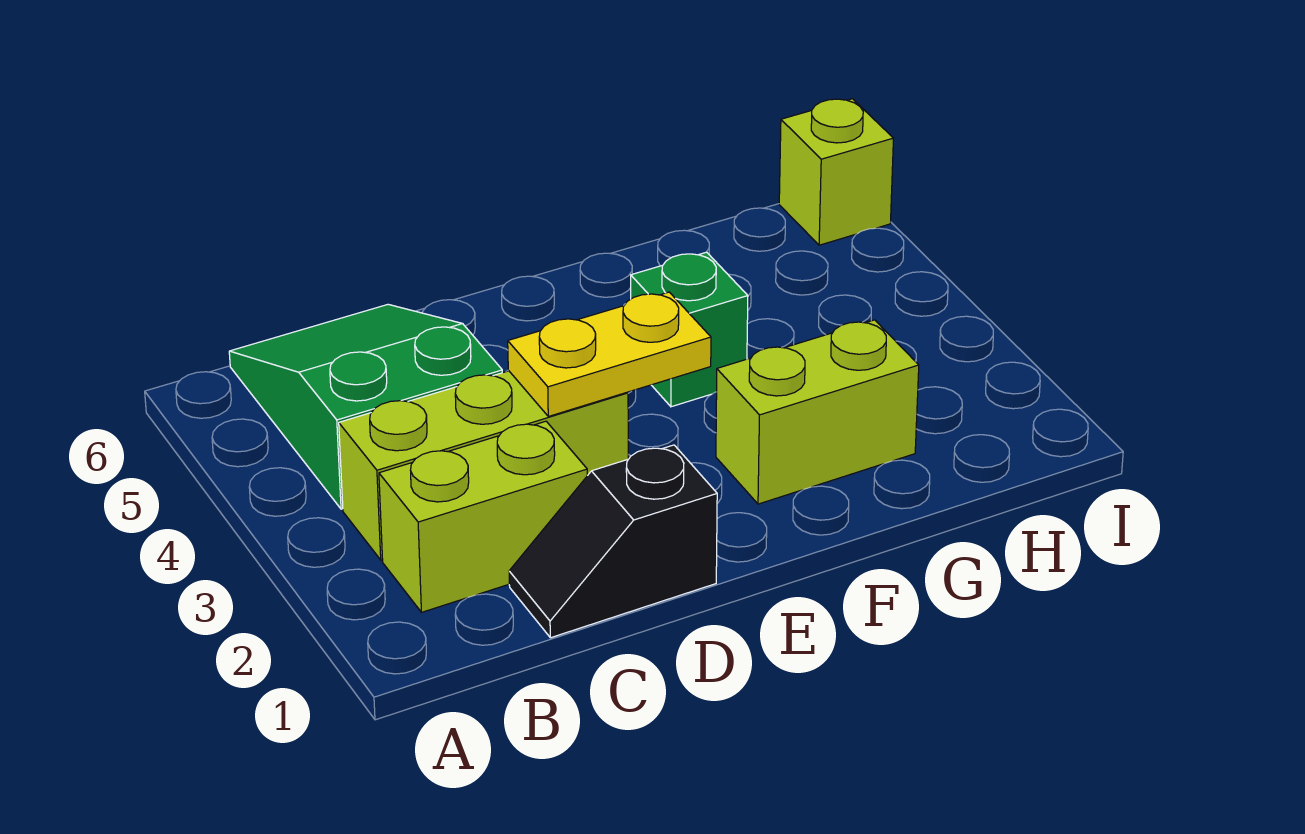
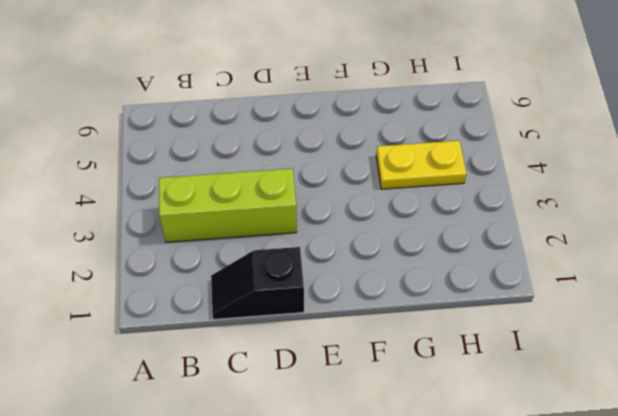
yellow plate G4:H4 level 1 -> yellow plate D3:E3 level 2
none -> lime brick B2:C2 level 1
none -> green slope B4:C6 level 1 top 4

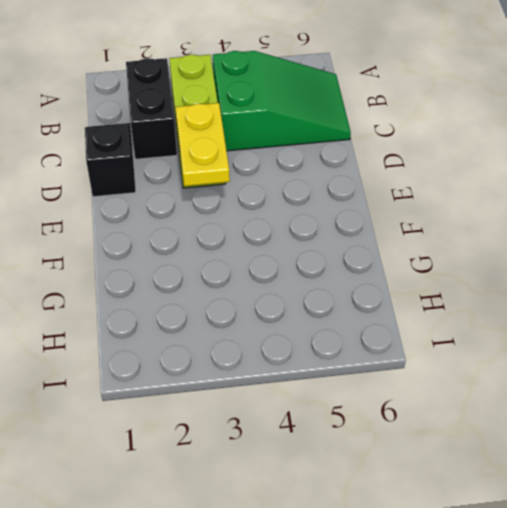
black brick B2:C2 level 1 -> lime brick B2:C2 level 1
none -> lime brick F2:G2 level 1
none -> green brick F4 level 1

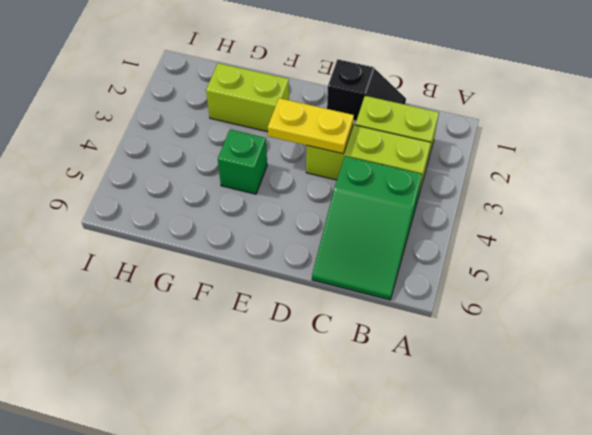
none -> lime brick I6 level 1

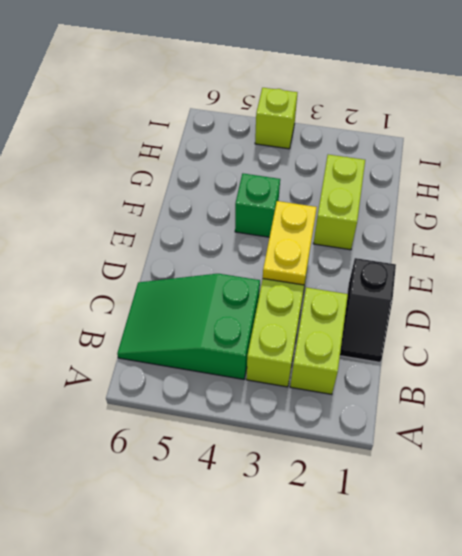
lime brick I4 level 1 -> lime brick I6 level 1

